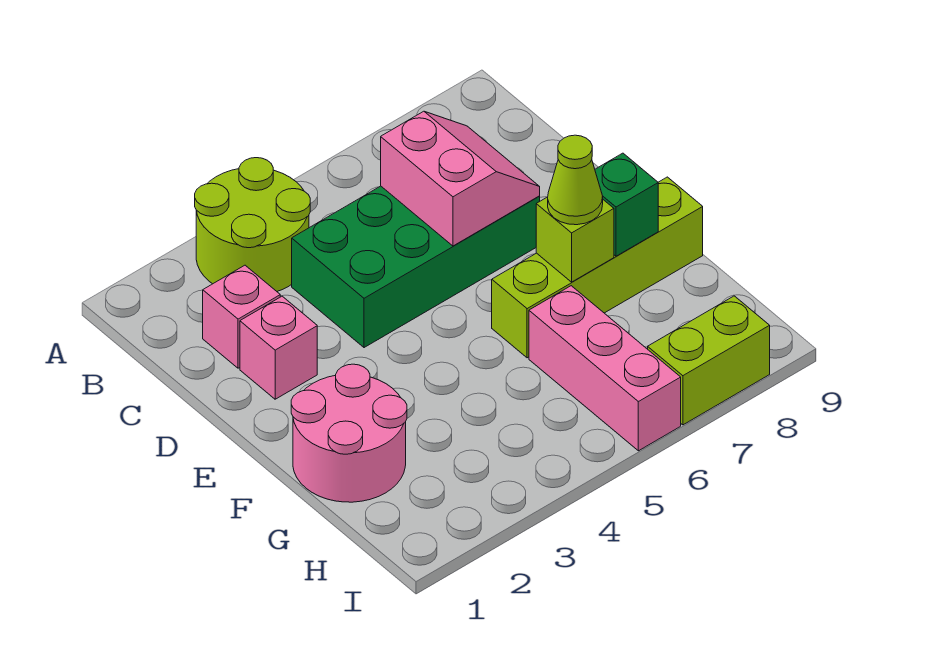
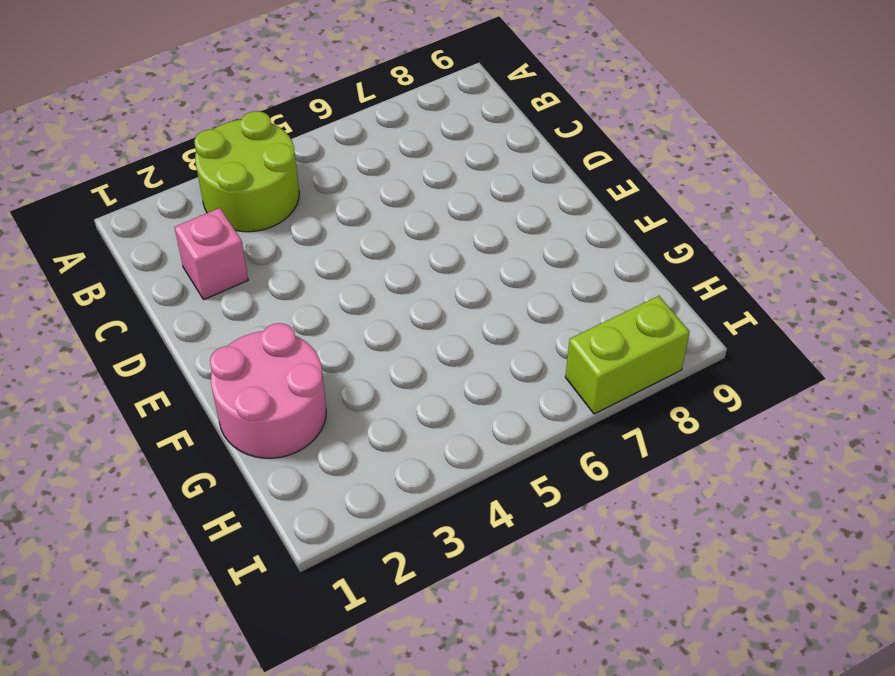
none -> green brick C4:D7 level 1
none -> pink brick D2 level 1
none -> lime brick F6:F9 level 1

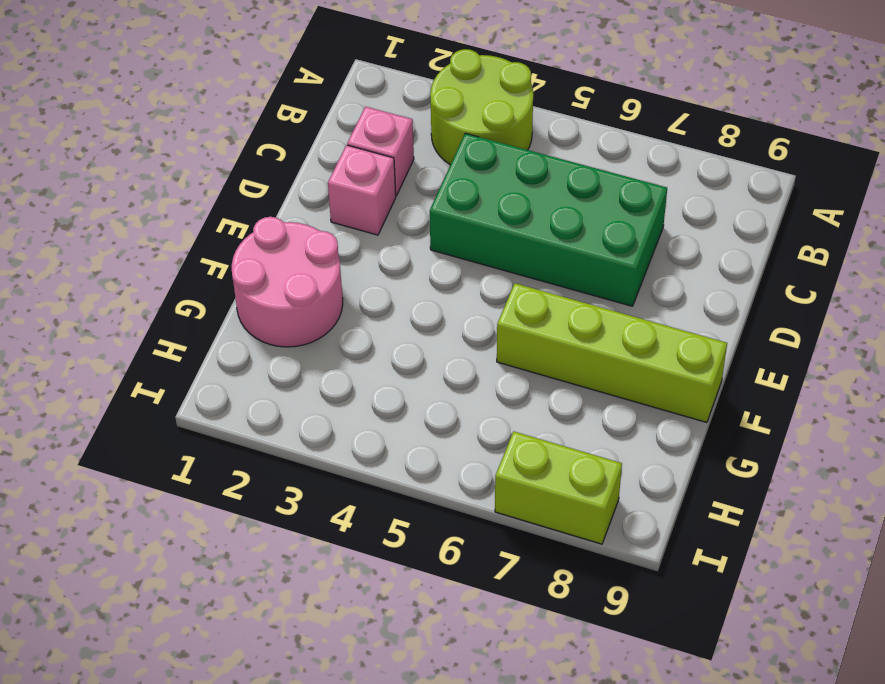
none -> pink brick G6:I6 level 1
none -> pink slope C6:D7 level 2 top 6
none -> lime brick F7 level 2

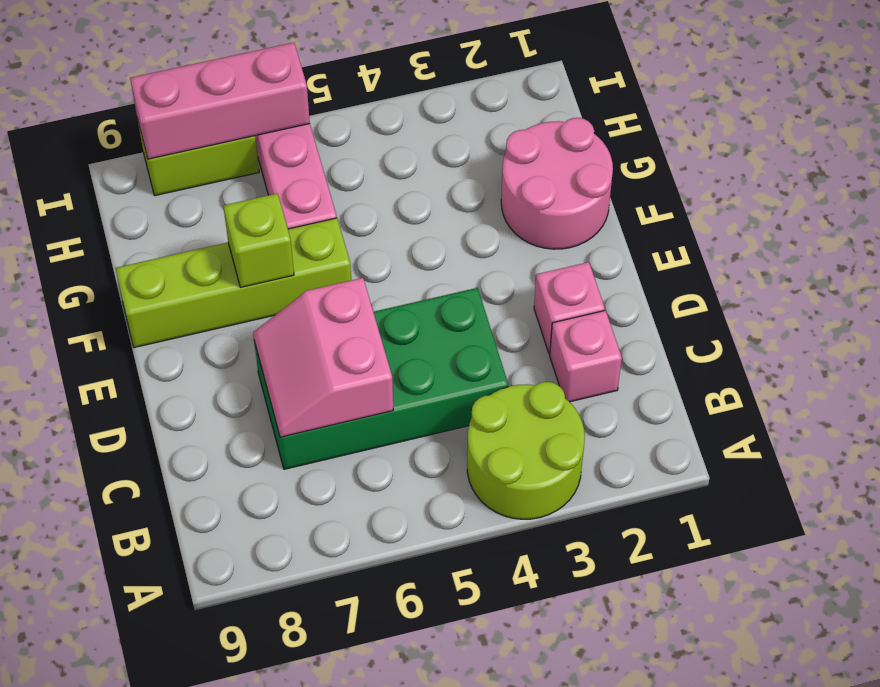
pink brick I6:I8 level 2 -> none
none -> green brick F8 level 2
none -> lime cone F7 level 3

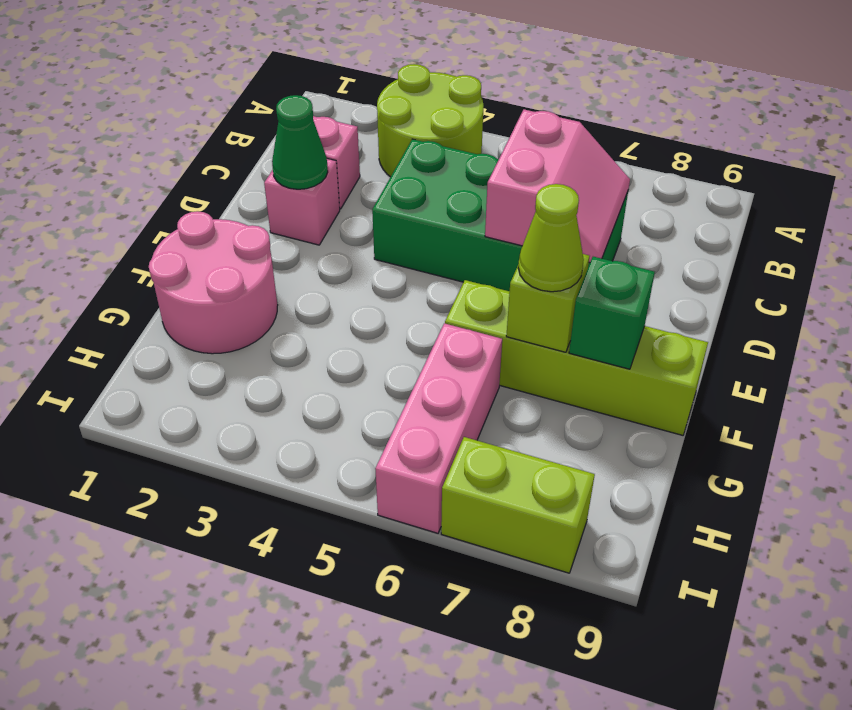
green cone D2 level 2 -> none

